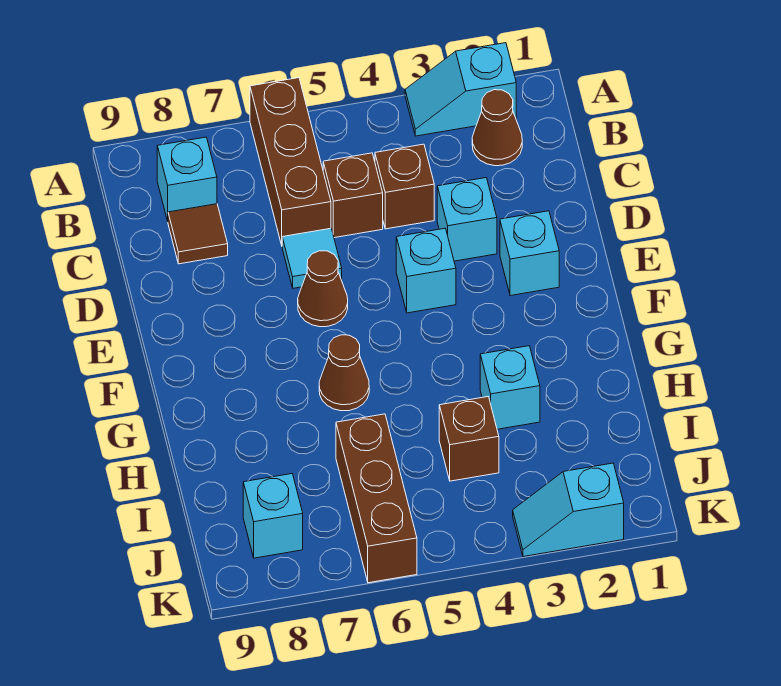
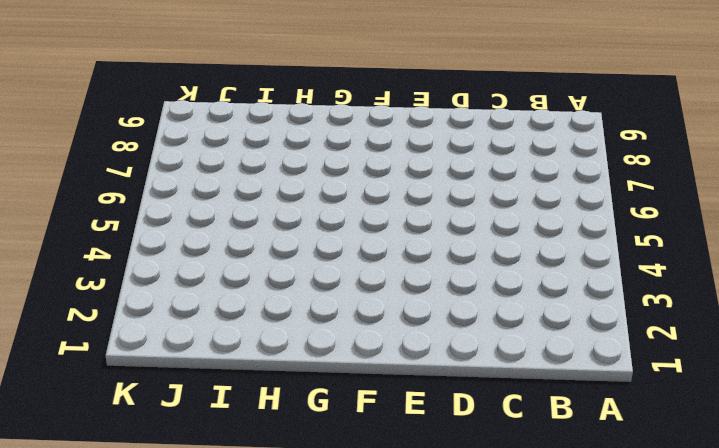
none -> cyan slope A2:A3 level 1 top 2
none -> brown brick A6:C6 level 1
none -> brown cone B2 level 1

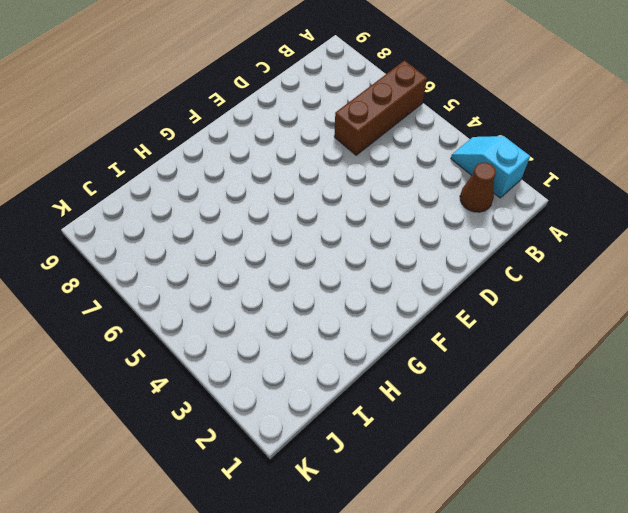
none -> cyan brick B8 level 1
none -> brown brick C4 level 1
none -> brown brick C5 level 1

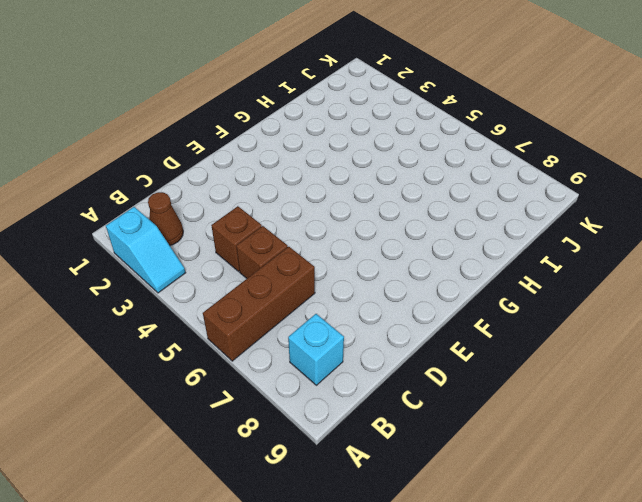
none -> brown tile C8 level 1
none -> cyan brick D3 level 1
none -> cyan tile D6 level 1

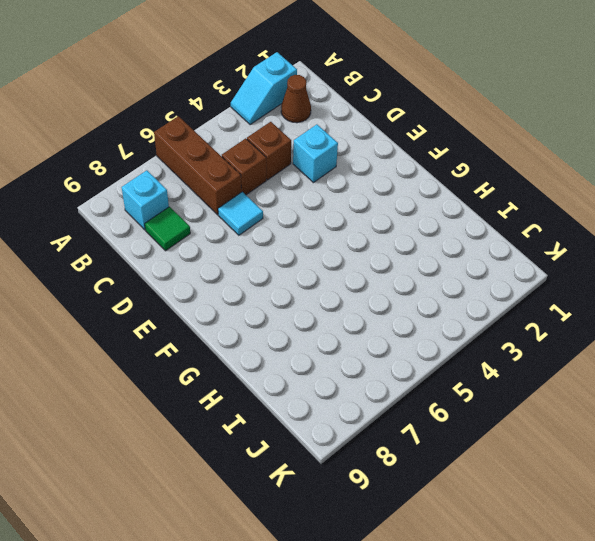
green tile C8 level 1 -> brown tile C8 level 1
none -> cyan brick E2 level 1
none -> cyan brick E4 level 1
none -> brown cone E6 level 1

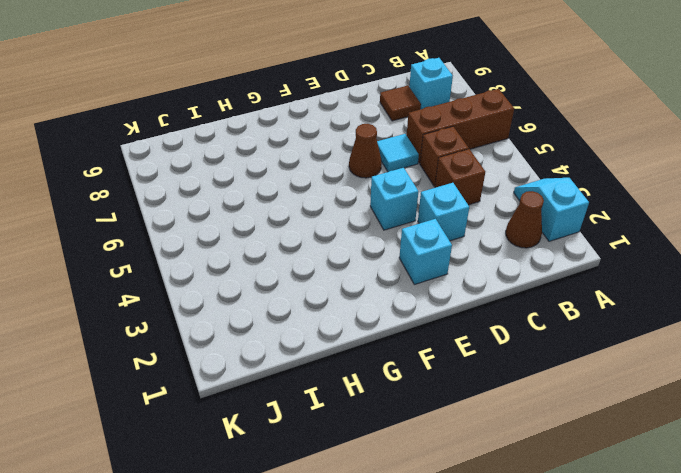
none -> brown cone G6 level 1
none -> cyan brick H3 level 1
none -> brown brick I4 level 1

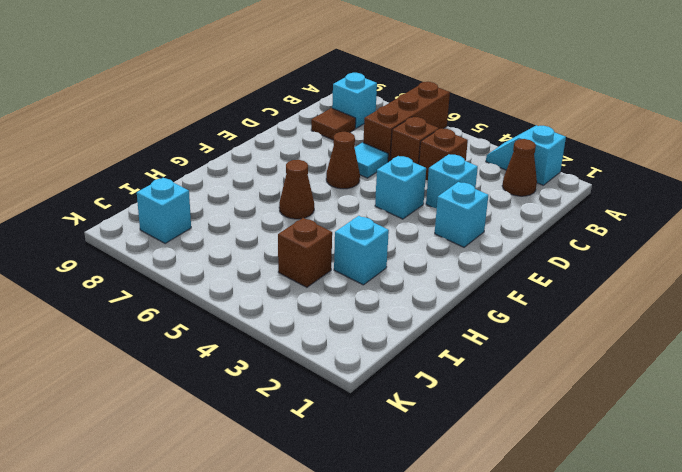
none -> brown brick I6:K6 level 1
none -> cyan slope K2:K3 level 1 top 2

